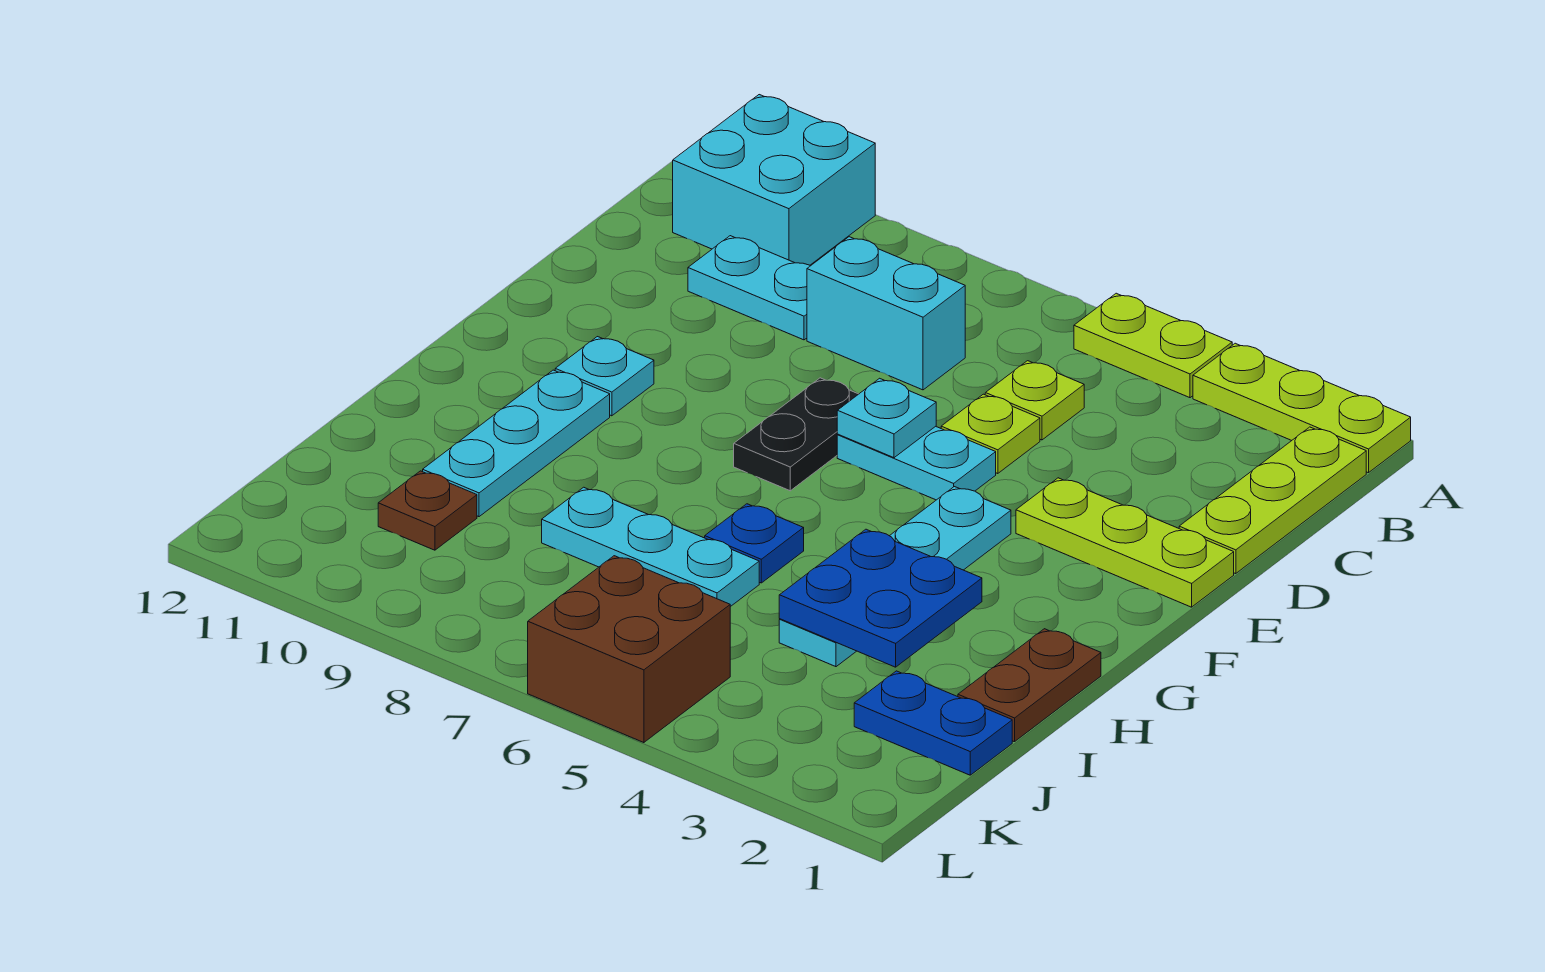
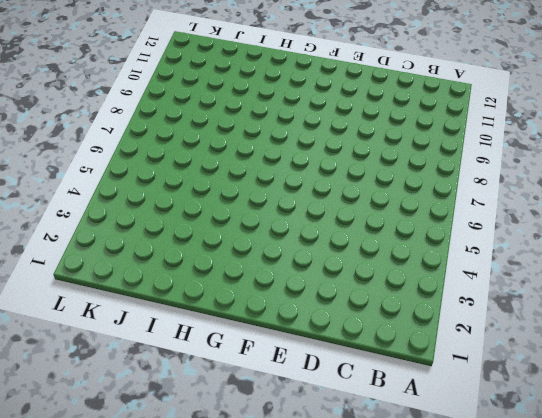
none -> lime plate A1:A3 level 1
none -> lime plate A4:A5 level 1
none -> cyan brick A10:B11 level 1

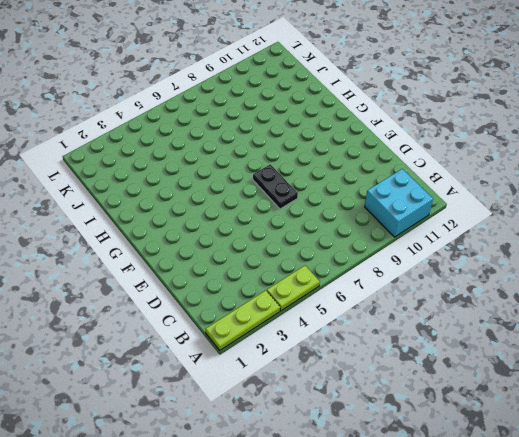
none -> lime plate B1:D1 level 1
none -> lime plate C5 level 1
none -> cyan brick C7:C8 level 1

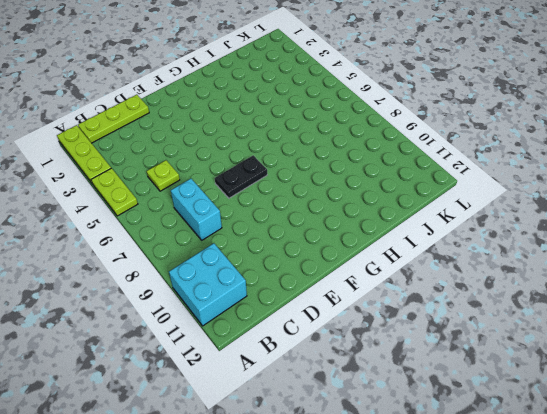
none -> cyan plate C9:C10 level 1
none -> lime plate D5 level 1
none -> lime plate E1:E3 level 1

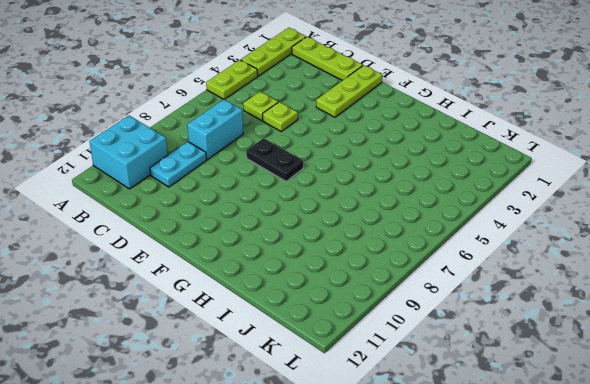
none -> cyan plate E5:E6 level 1
none -> cyan plate F4:I4 level 1
none -> cyan plate F10 level 1

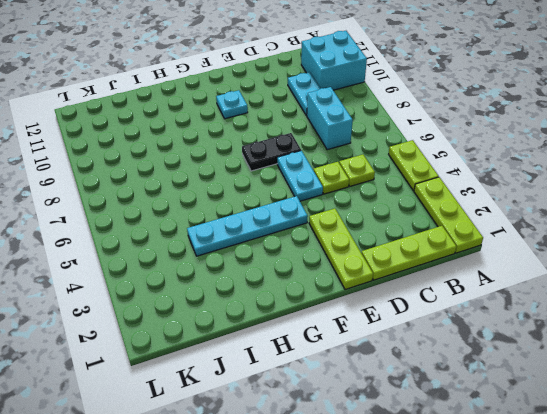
none -> cyan plate G10:I10 level 1
none -> brown plate H1:I1 level 1
none -> blue plate H6 level 1

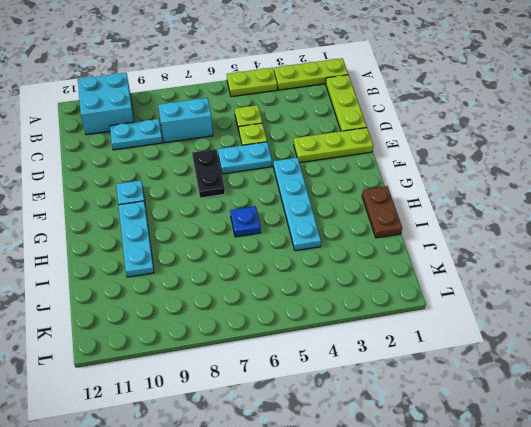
none -> cyan plate I6:I8 level 1
none -> blue plate J1:J2 level 1
none -> brown plate J10 level 1

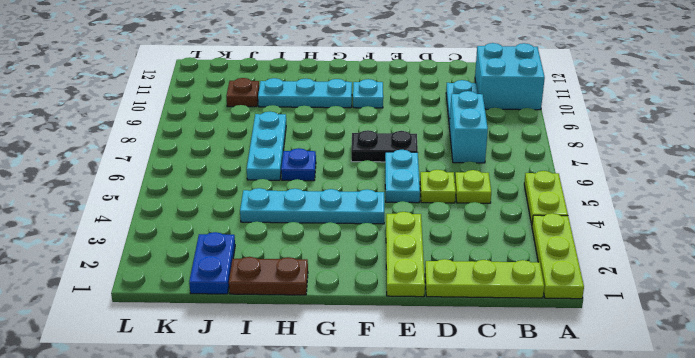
none -> brown brick K5:L6 level 1
none -> cyan plate E6 level 2
none -> blue plate H3:I4 level 2

